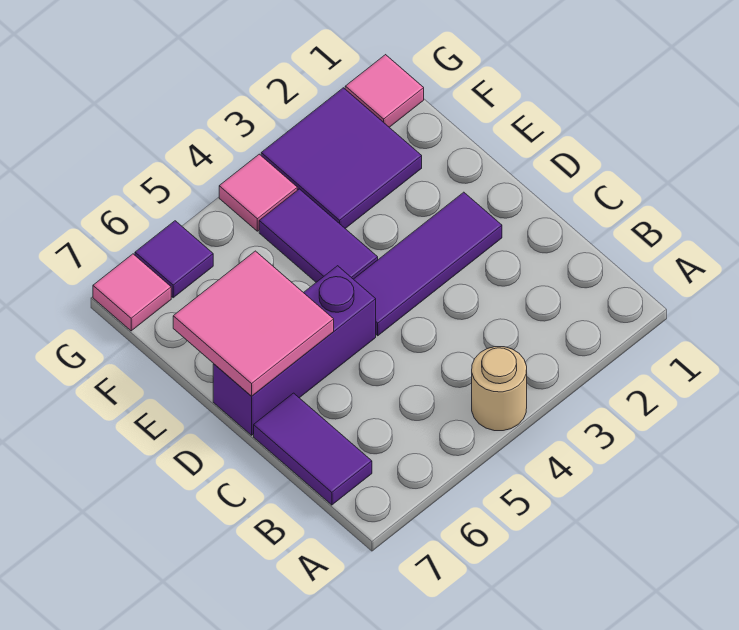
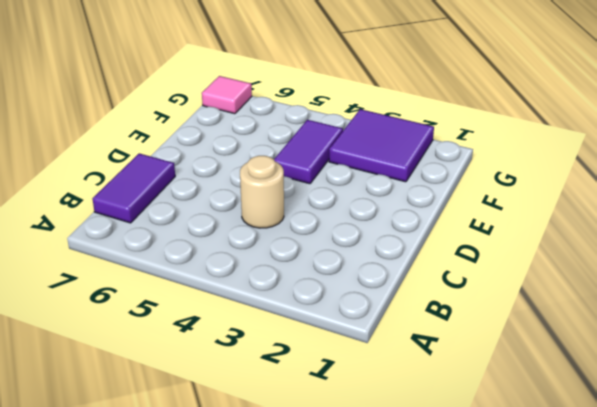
tan round brick C4 level 1 -> tan round brick A4 level 1
none -> purple tile D2:D4 level 1
none -> purple brick D5:D7 level 1

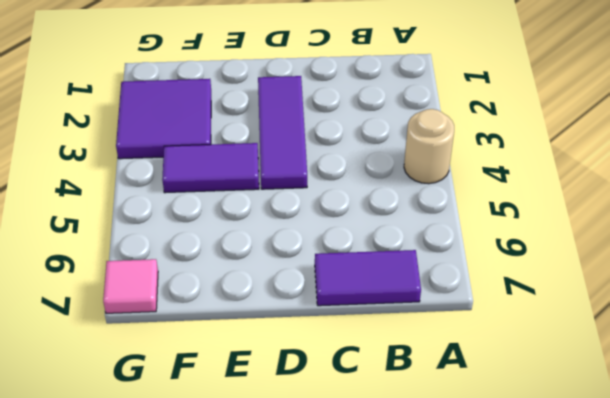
none -> purple brick D5:D7 level 1
none -> pink tile G1 level 1

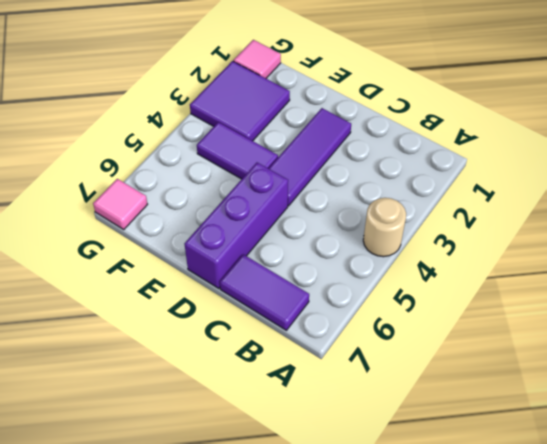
none -> pink tile G4 level 1
none -> purple tile G6 level 1

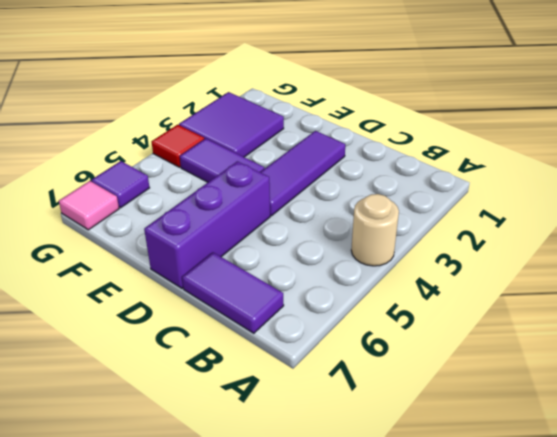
red tile G4 level 1 -> pink tile G4 level 1
none -> pink tile G1 level 1
none -> pink tile D6:E7 level 2

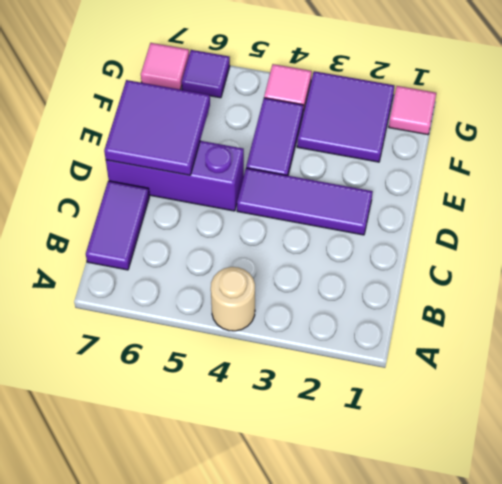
purple tile D6:E7 level 2 -> pink tile D6:E7 level 2

